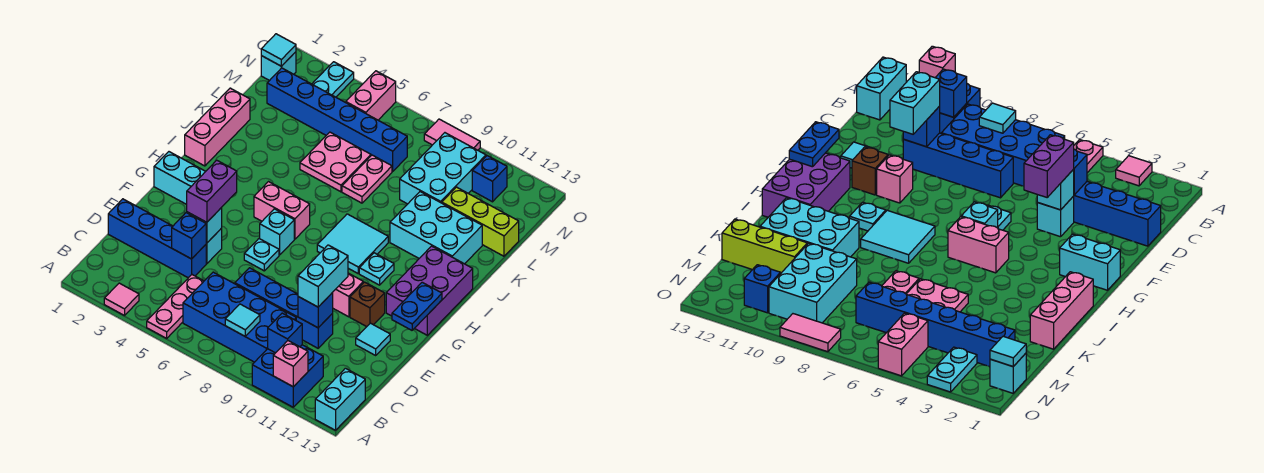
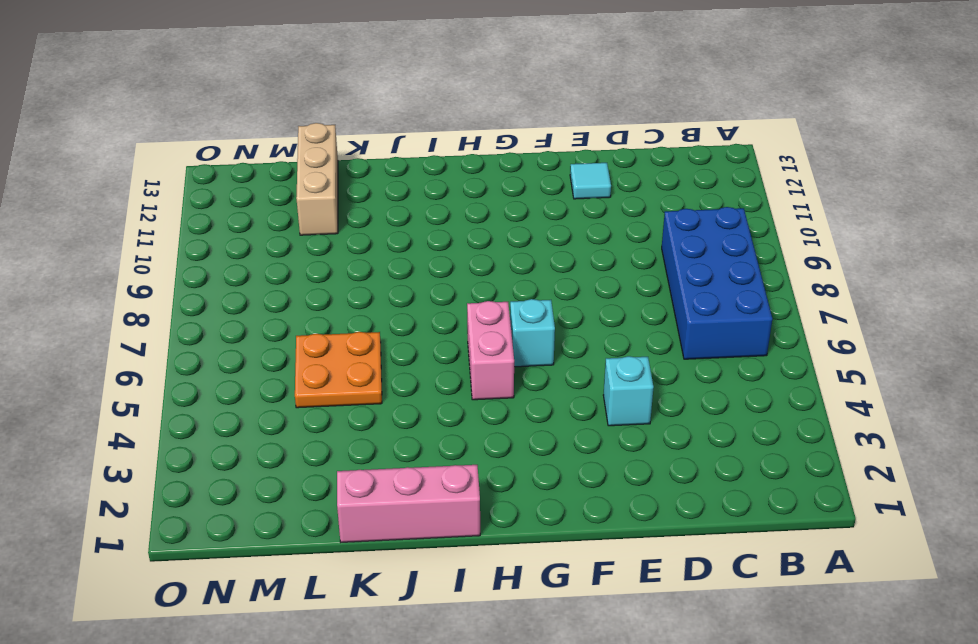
orange plate K5:L6 level 1 -> pink plate K5:L6 level 1
tan brick L11:L13 level 1 -> lime brick L11:L13 level 1
none -> pink tile A3 level 1
none -> pink plate A5:C5 level 1
none -> blue brick A10:B11 level 1
none -> cyan brick A13:B13 level 1

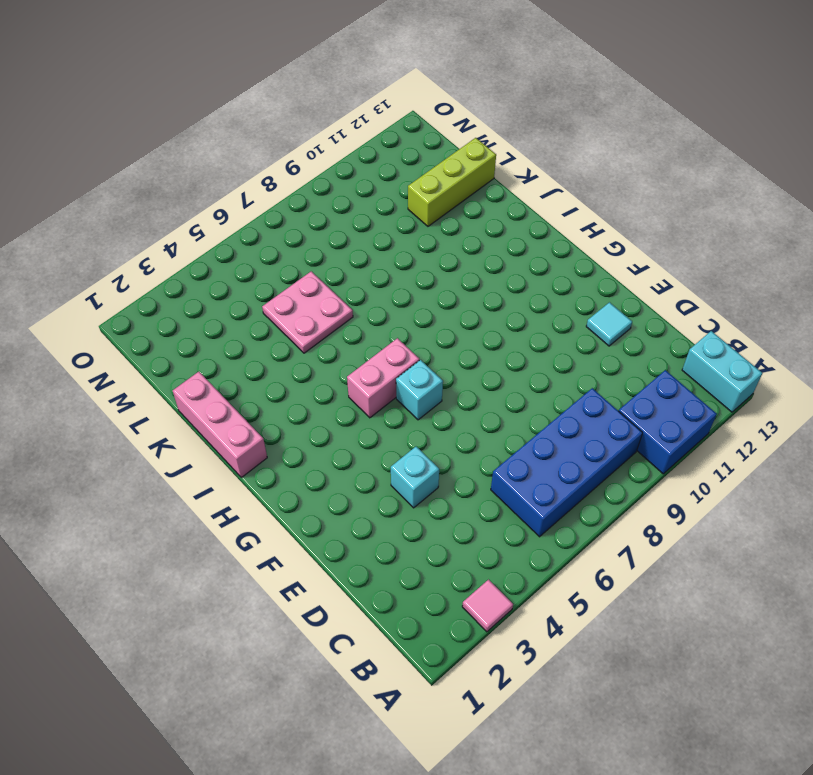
none -> pink plate A5:C5 level 1
none -> blue brick D1:D4 level 1
none -> blue brick D7:D10 level 1
none -> cyan plate F6 level 1

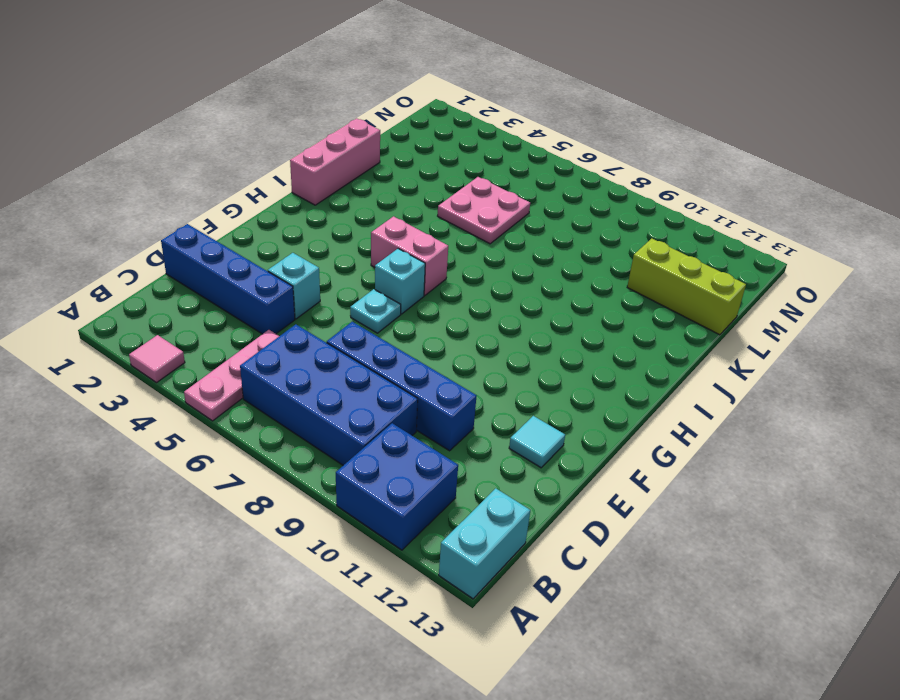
none -> pink brick F10 level 1
none -> brown brick F11 level 1
none -> cyan brick G1:G2 level 1
none -> purple brick G12:I13 level 1

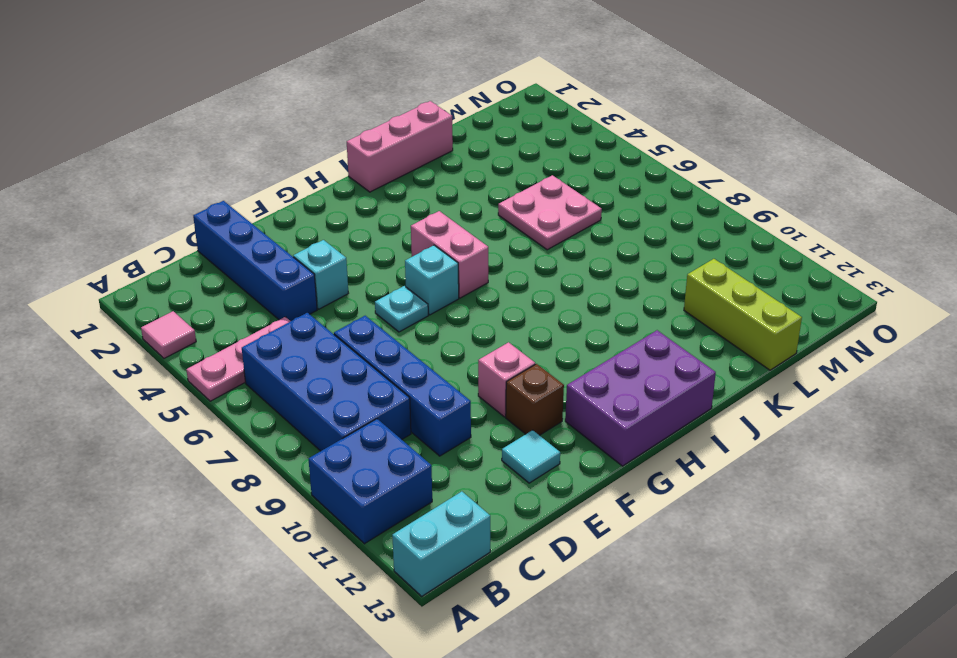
none -> cyan brick G1:G2 level 1
none -> cyan tile H8:I9 level 1
none -> cyan plate H10 level 1
none -> cyan brick J10:K12 level 1

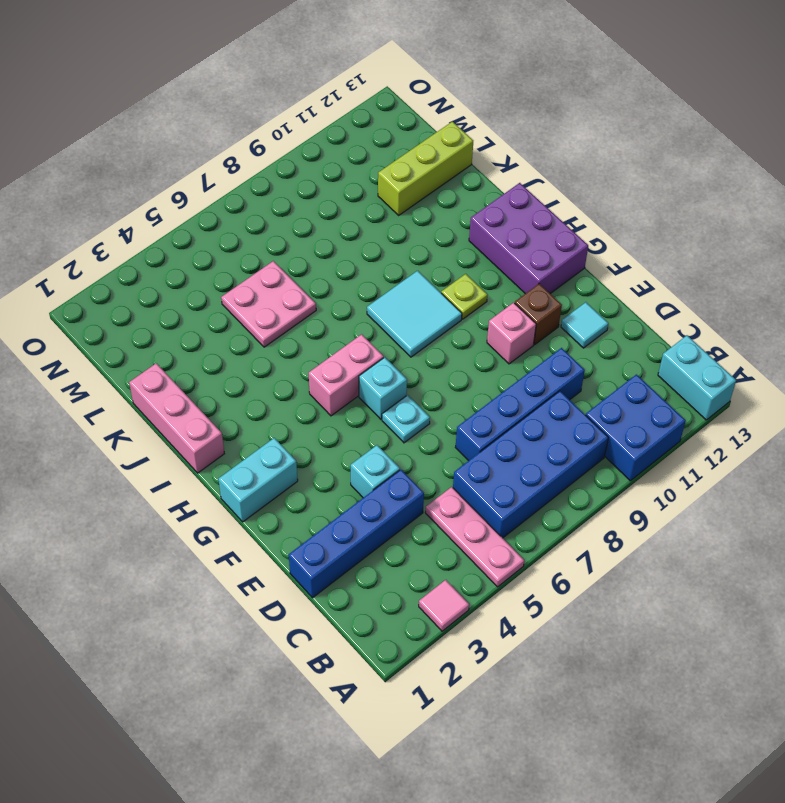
lime plate H10 level 1 -> cyan plate H10 level 1
none -> cyan brick J10:K12 level 1
none -> pink plate K7:L7 level 1
none -> cyan brick L9:N10 level 1
none -> blue brick M2:M7 level 1

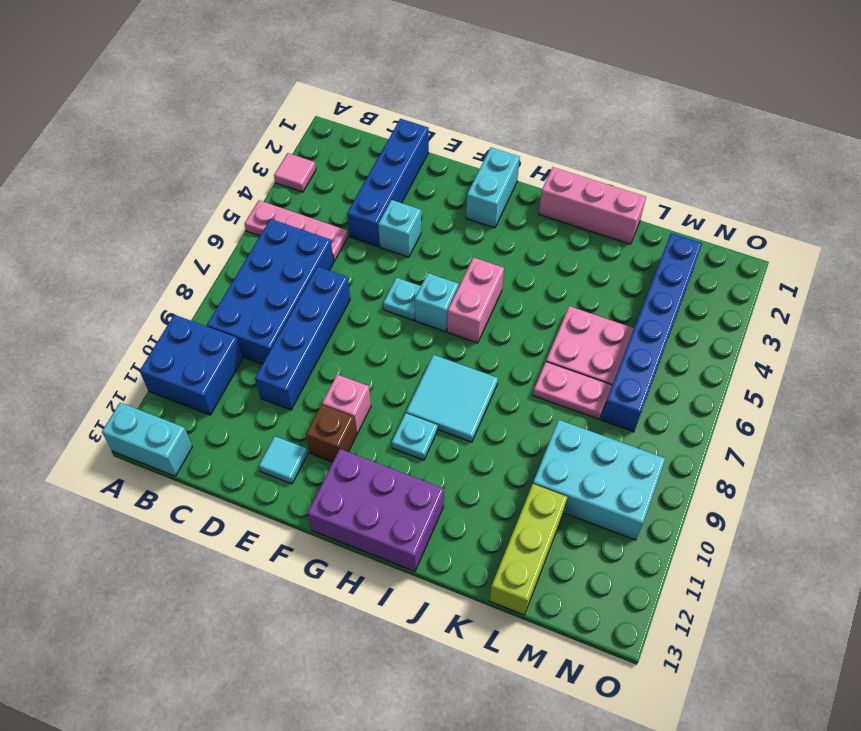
none -> cyan brick J10:K12 level 1
none -> cyan brick N1 level 1
none -> cyan plate N3:O3 level 1
none -> pink brick N5:O5 level 1

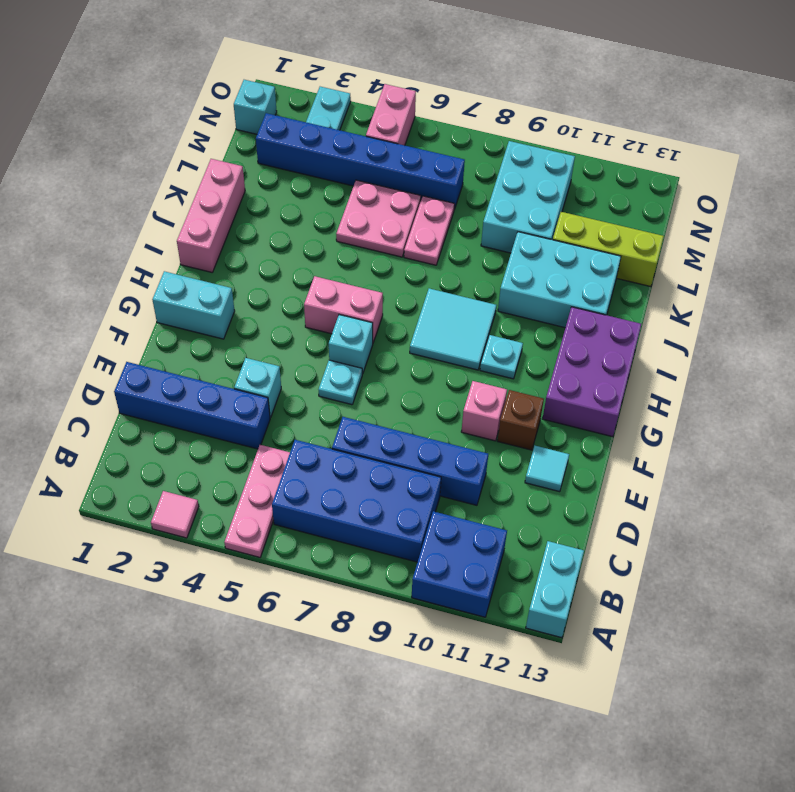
none -> blue brick N11 level 1
none -> pink tile O8:O9 level 1
none -> pink brick A11 level 2
none -> cyan tile B8 level 2

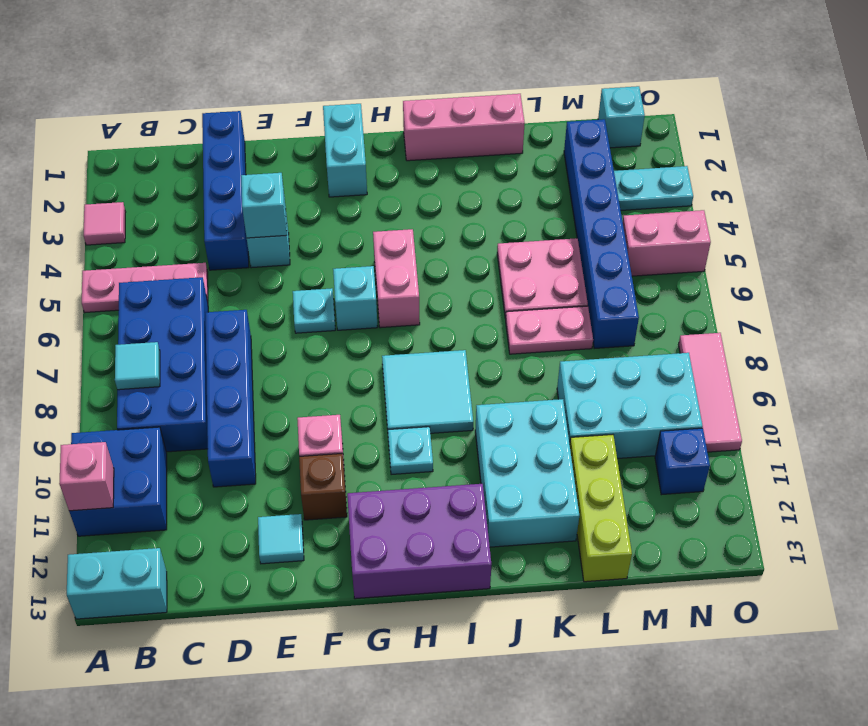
pink tile O8:O10 level 1 -> pink tile O8:O9 level 1
none -> blue brick B10 level 2
none -> blue brick D4 level 2
none -> blue brick D10 level 2
none -> blue plate F13:G13 level 2

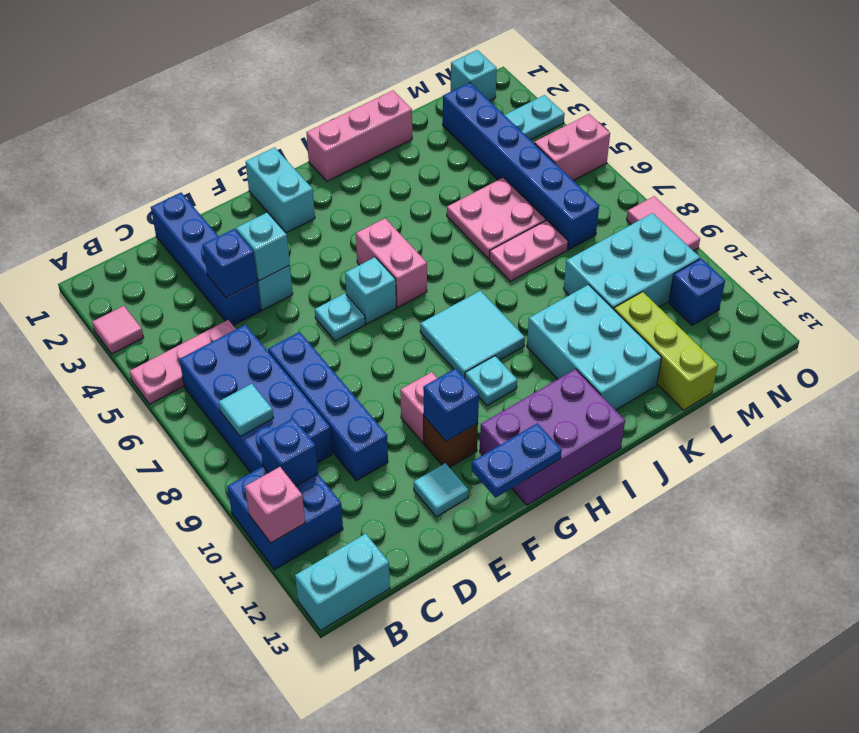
blue brick F11 level 2 -> blue brick D10 level 2
none -> cyan tile N1 level 2
none -> cyan brick D10:E10 level 3
none -> purple brick E4:F4 level 3

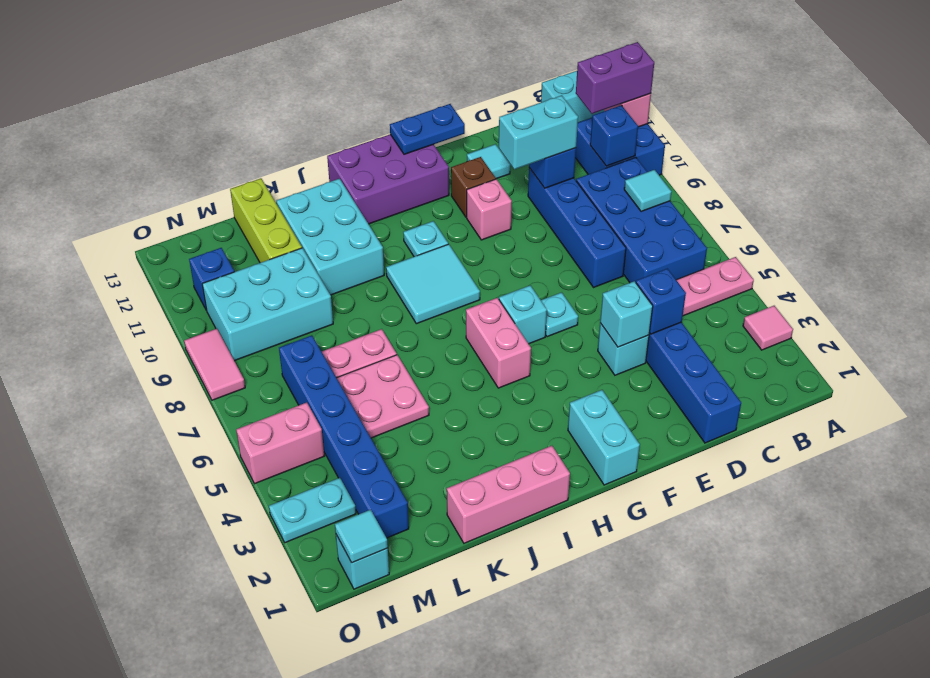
purple brick A11:B11 level 3 -> purple brick E4:F4 level 3

